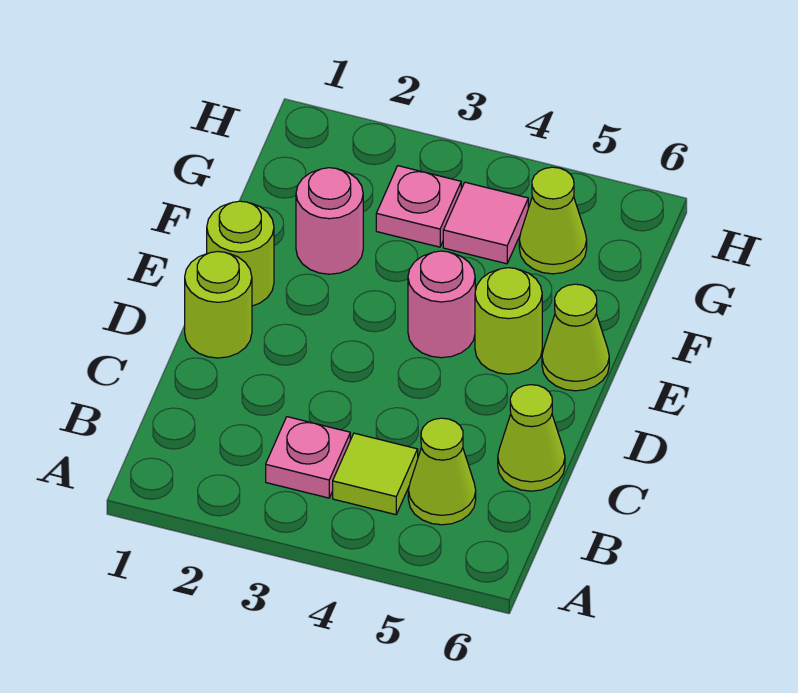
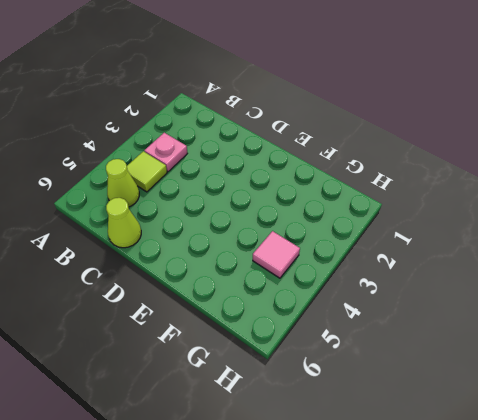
none -> lime round brick D1 level 1
none -> lime round brick E1 level 1
none -> pink round brick E4 level 1

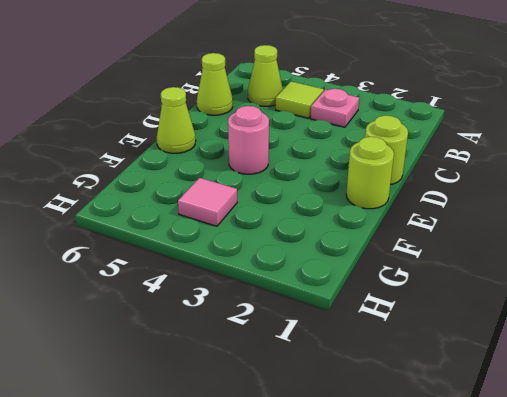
none -> lime round brick E5 level 1
none -> pink round brick F2 level 1
none -> pink plate G3 level 1

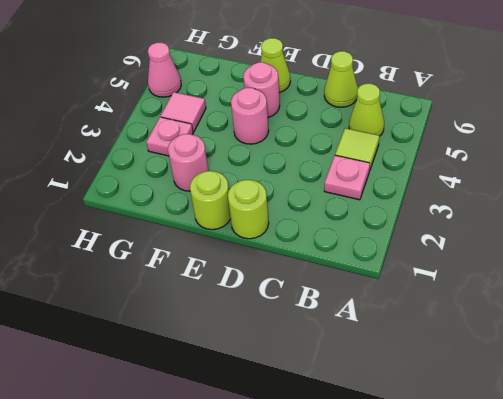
pink round brick E5 level 1 -> lime round brick E5 level 1
pink cone H5 level 1 -> none
none -> lime cone G5 level 1

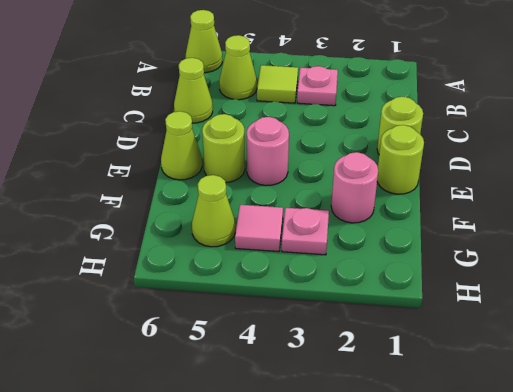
lime cone A6 level 1 -> none

